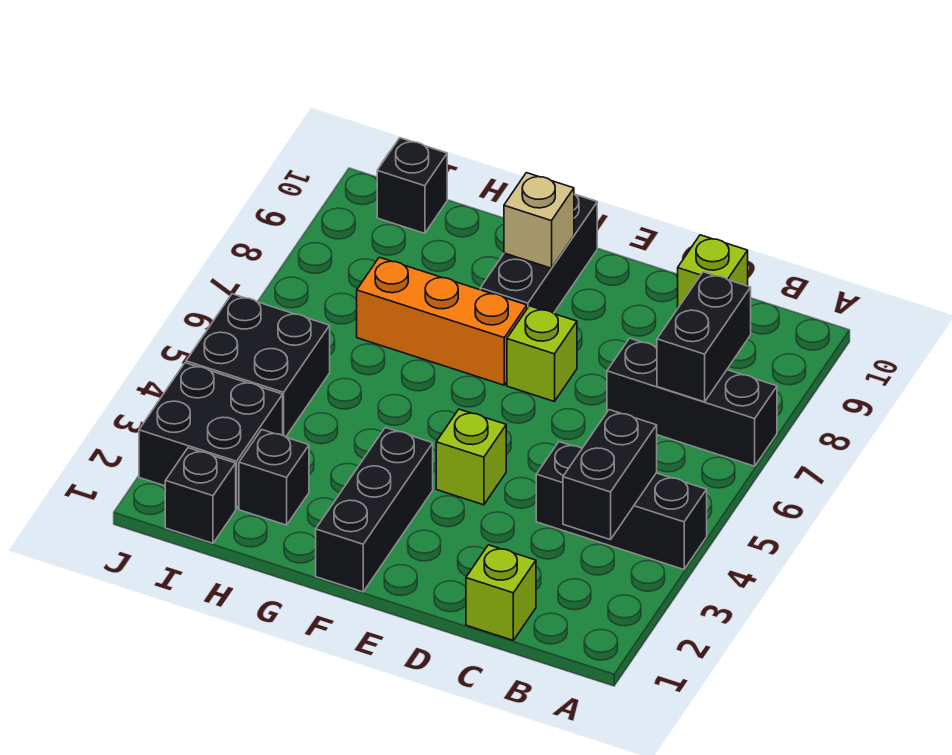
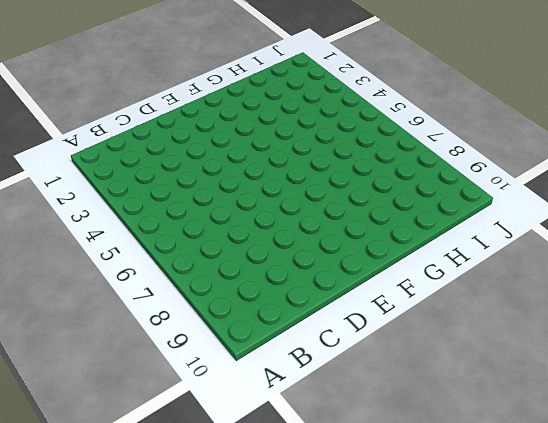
none -> black brick A4:C4 level 1
none -> black brick A7:C7 level 1
none -> lime brick C1 level 1

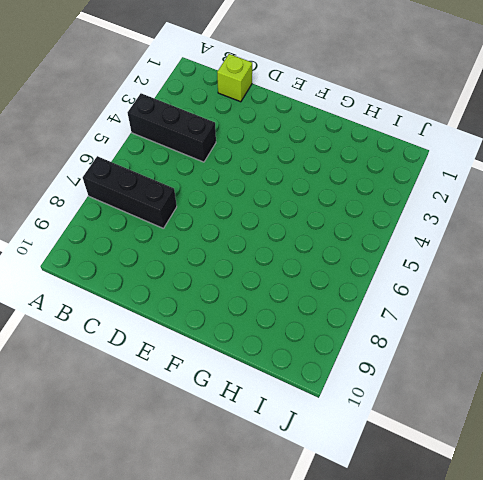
none -> lime brick C10 level 1
none -> lime brick E4 level 1
none -> lime brick E7 level 1

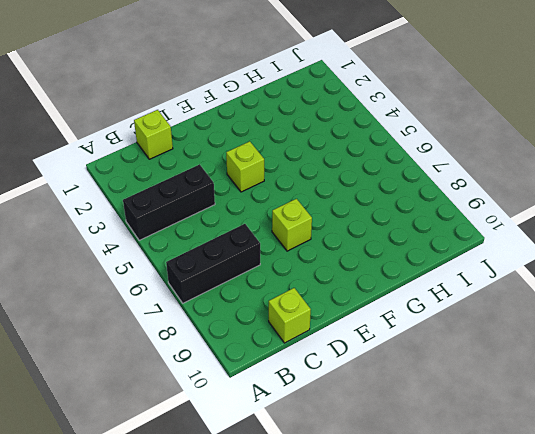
none -> black brick F1:F3 level 1
none -> orange brick F7:H7 level 1
none -> black brick F8:F10 level 1

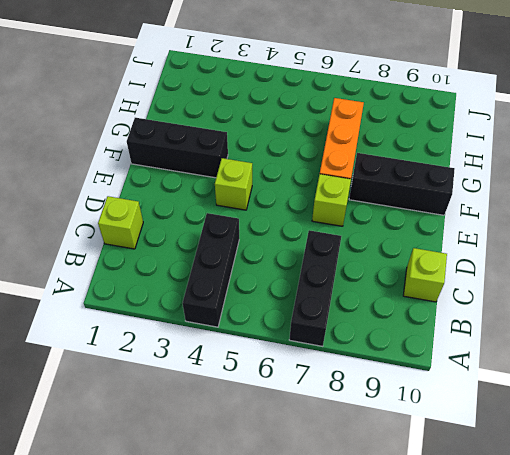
none -> black brick H2 level 1
none -> black brick I1 level 1
none -> black brick I2:J3 level 1

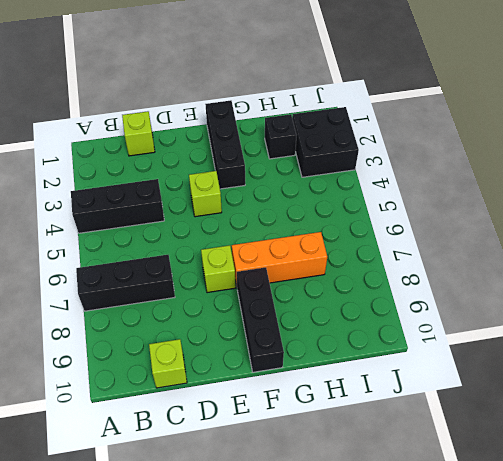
none -> black brick I1 level 1
none -> black brick I4:J5 level 1
none -> black brick I10 level 1

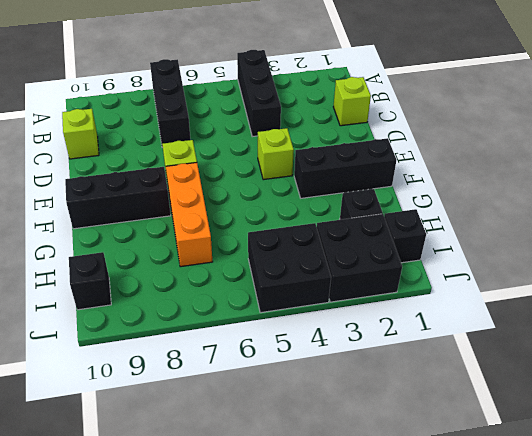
none -> black brick B3:B4 level 2
none -> black brick B7:B8 level 2
none -> tan brick F9 level 2

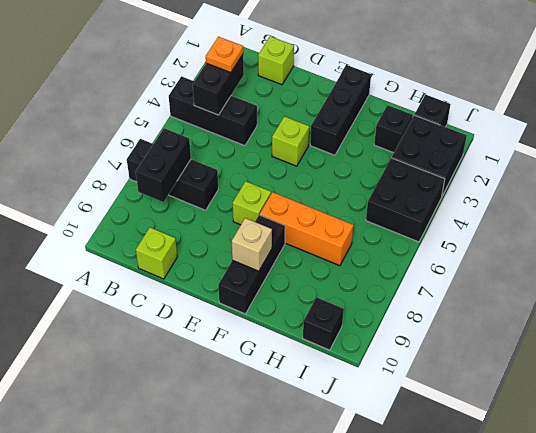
orange plate B3 level 3 -> none

